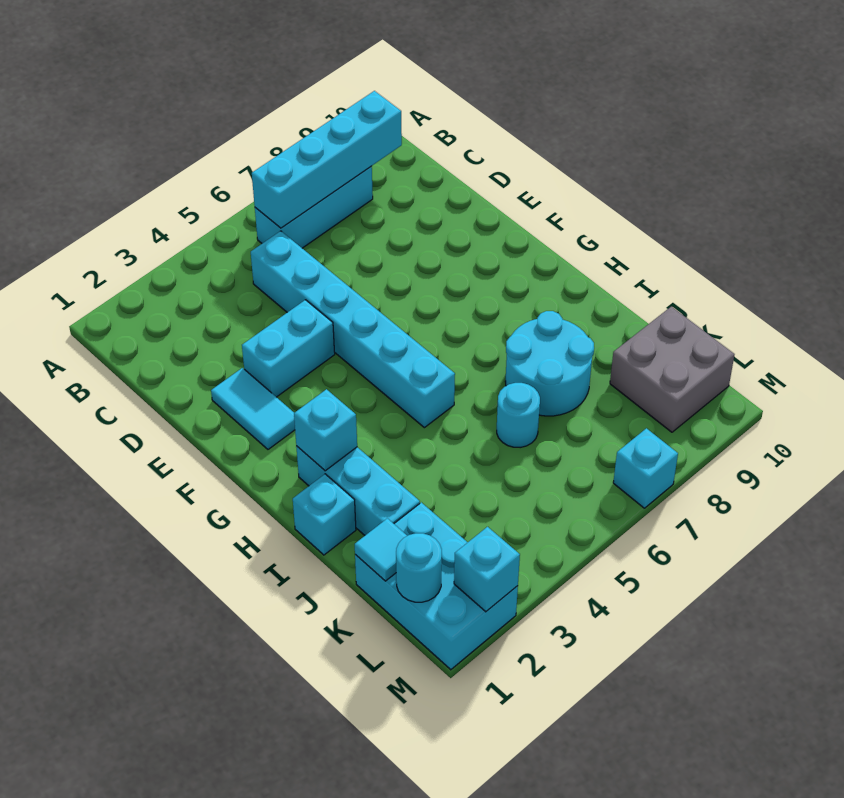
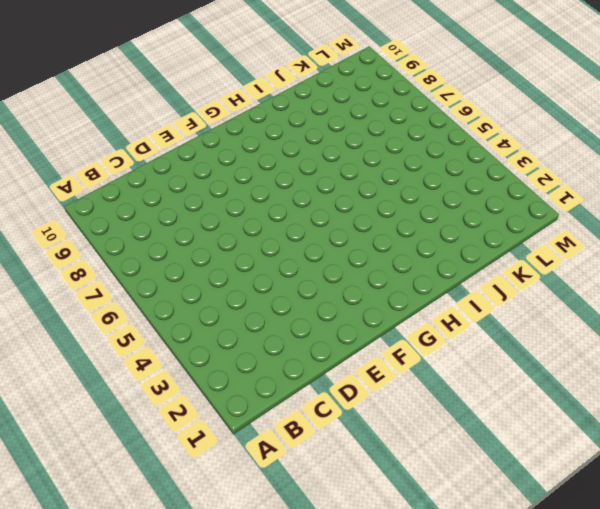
none -> cyan brick B6:B8 level 1
none -> cyan brick C5:H5 level 1
none -> cyan tile E2:F2 level 1

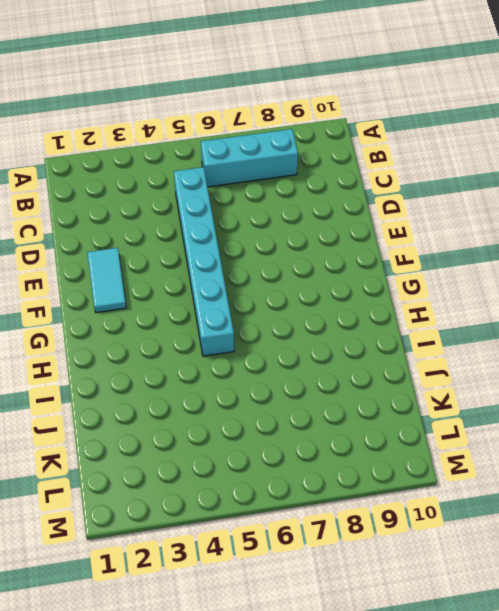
none -> cyan brick E3:E4 level 1
none -> cyan brick H2:J2 level 1
none -> cyan brick I1 level 1

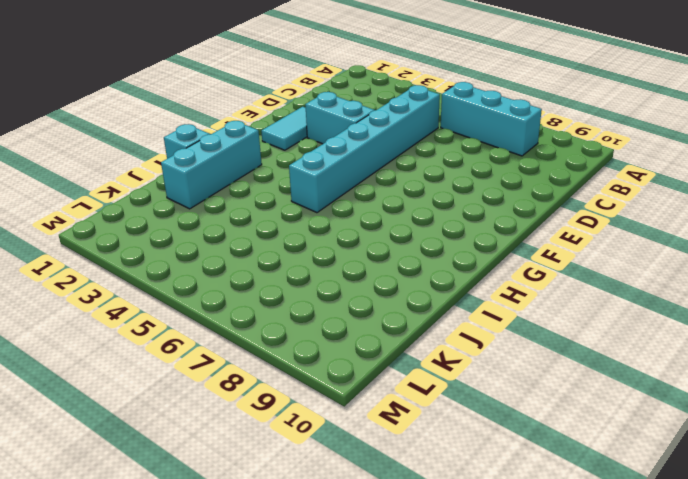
none -> cyan round brick I7:J8 level 1
none -> cyan round brick J6 level 1
none -> cyan brick K1:M2 level 1

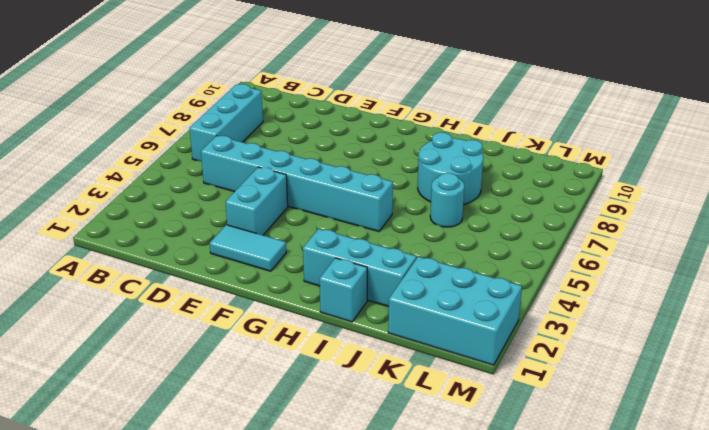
none -> grey brick K9:L10 level 1
none -> cyan brick M7 level 1
none -> cyan brick B6:B9 level 2

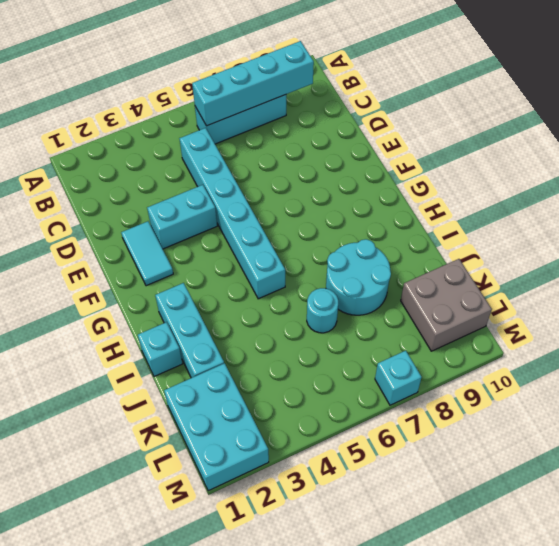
none -> cyan brick H2 level 2
none -> cyan tile K1 level 2
none -> cyan round brick L1 level 2

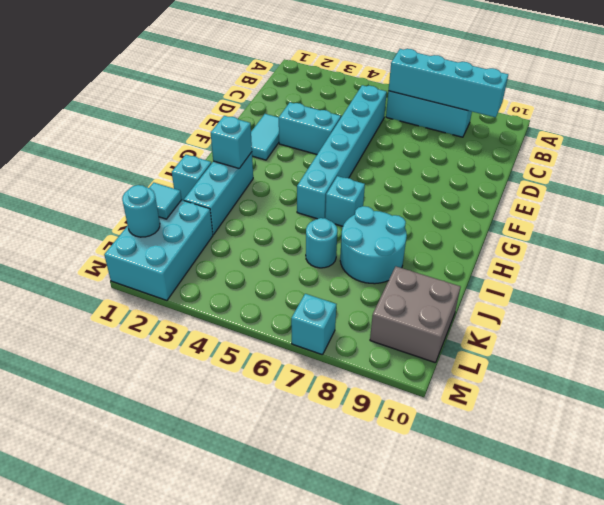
cyan brick H6 level 1 -> cyan brick M2 level 2

